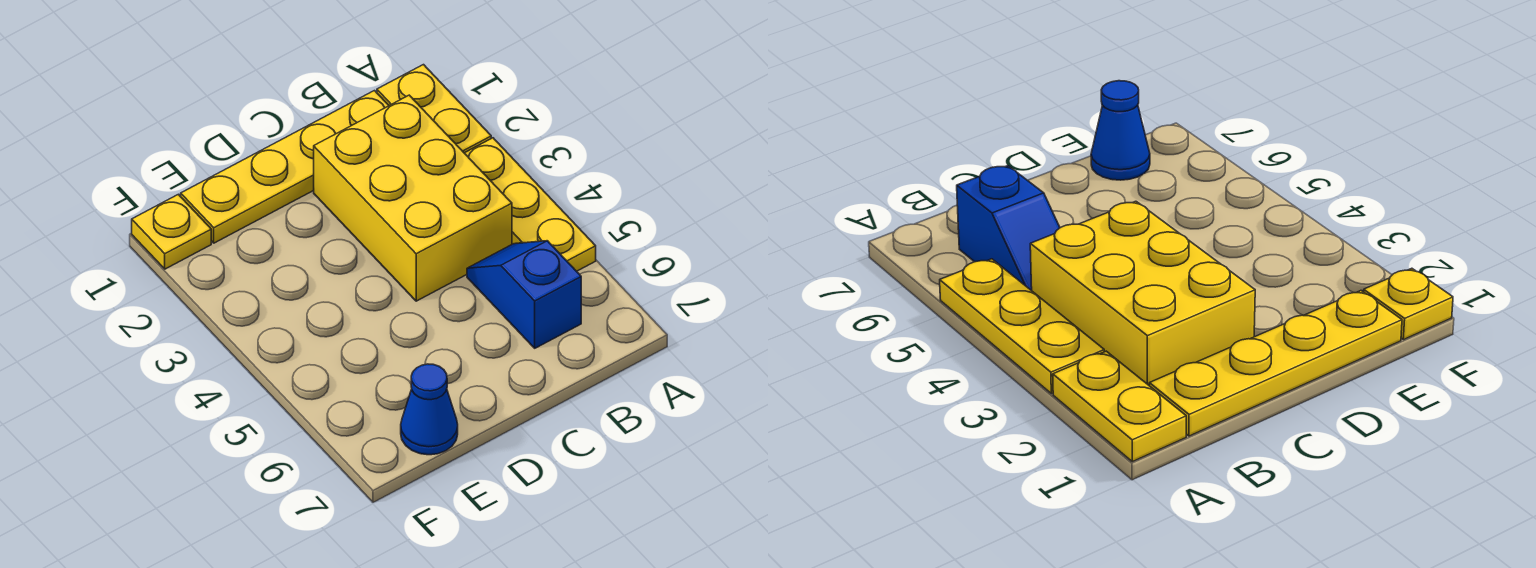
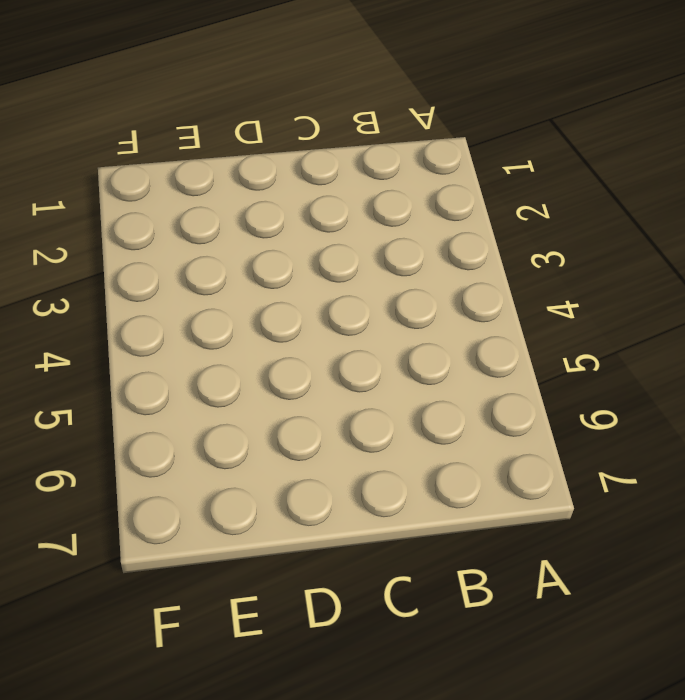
none -> yellow plate A1:A2 level 1
none -> yellow plate A3:A5 level 1

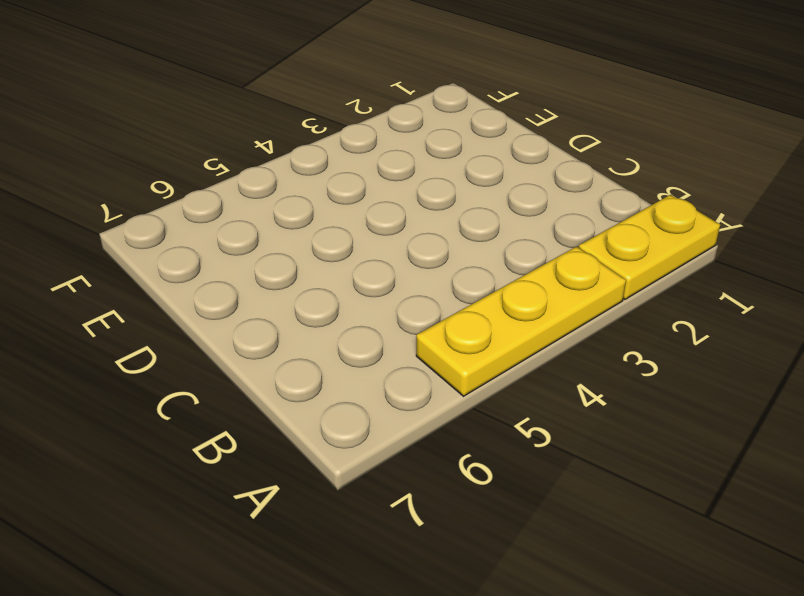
none -> yellow plate B1:E1 level 1
none -> yellow brick B2:C4 level 1

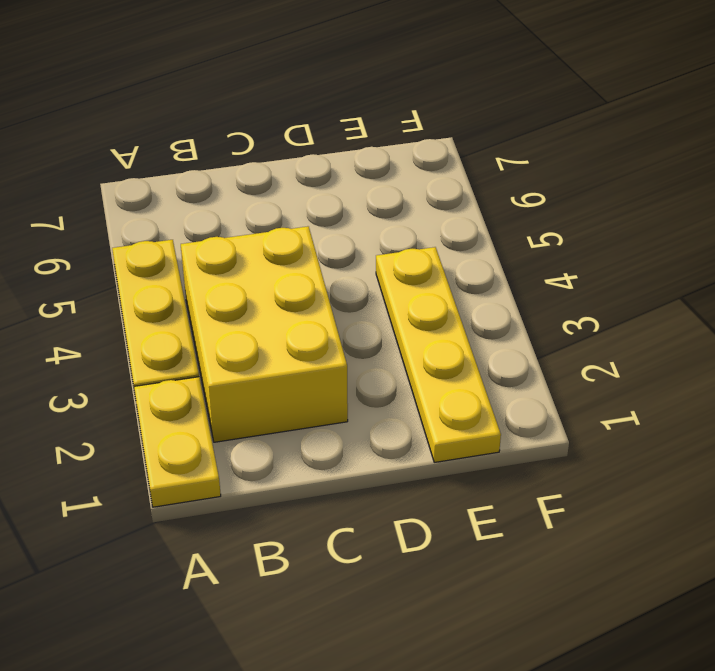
yellow plate E1:E4 level 1 -> yellow plate B1:E1 level 1
none -> blue slope B5:B6 level 1 top 6
none -> blue cone E7 level 1

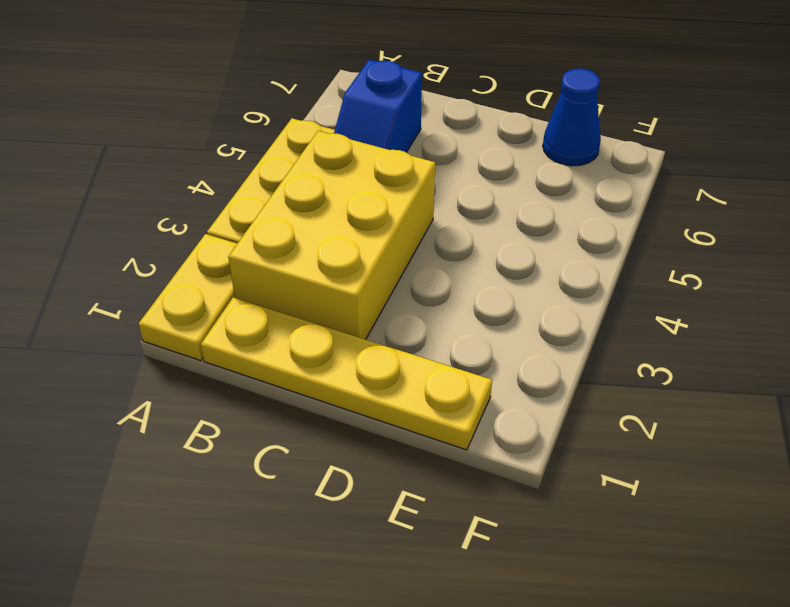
none -> yellow plate F1 level 1

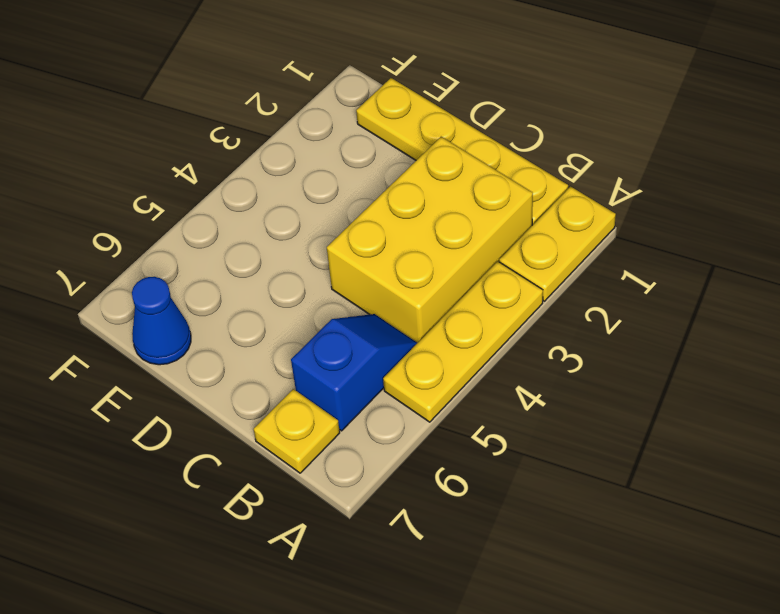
yellow plate B7 level 1 -> yellow plate F1 level 1

